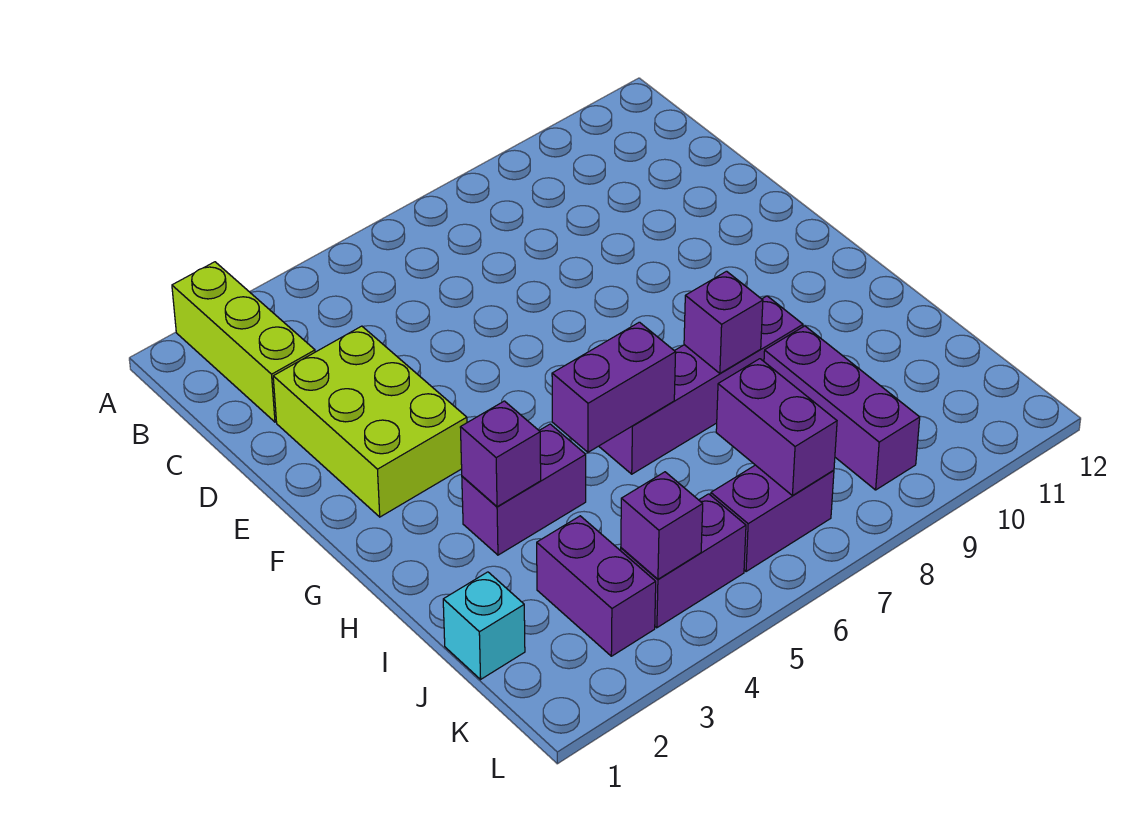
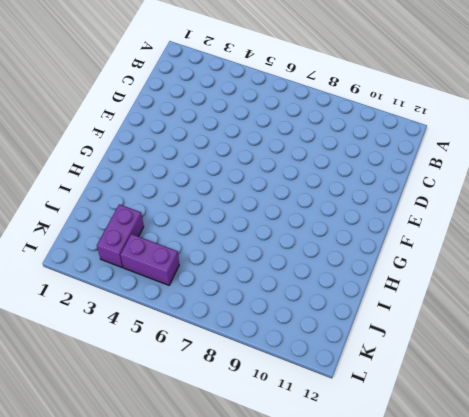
none -> lime brick A2:C2 level 1
none -> lime brick D2:F3 level 1
none -> purple brick H3:H4 level 1

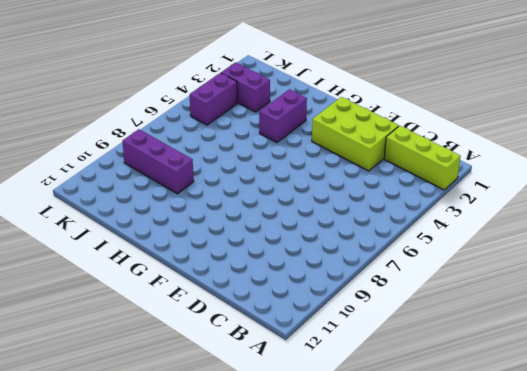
none -> purple brick H6:H9 level 1
none -> cyan brick J1 level 1
none -> purple brick K6:K7 level 1

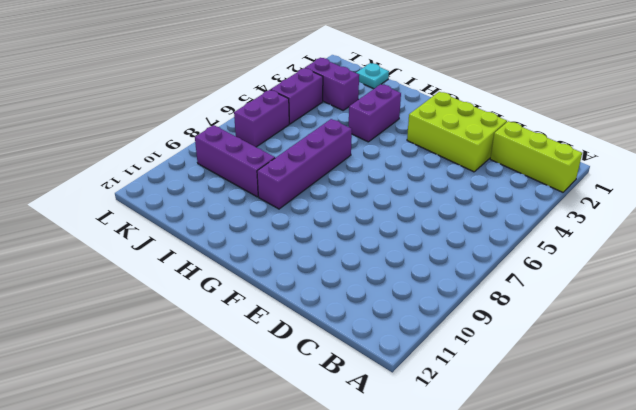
cyan plate J1 level 1 -> cyan brick J1 level 1
none -> purple brick H3 level 2
none -> purple brick H5:H6 level 2
none -> purple brick H8 level 2

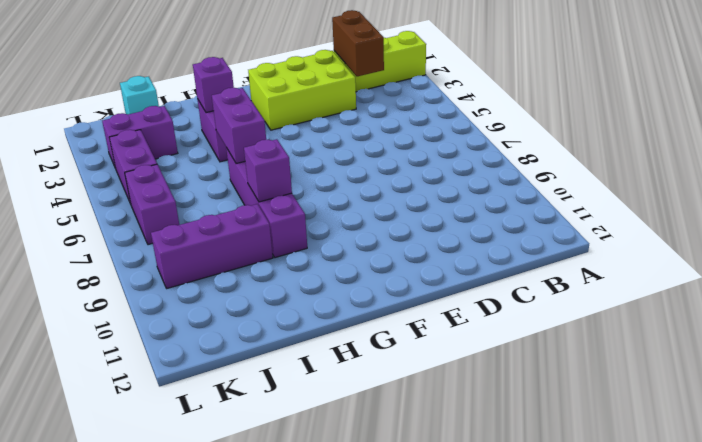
brown brick C2:C3 level 2 -> none
none -> purple brick J7:K7 level 2
none -> purple brick K4 level 2

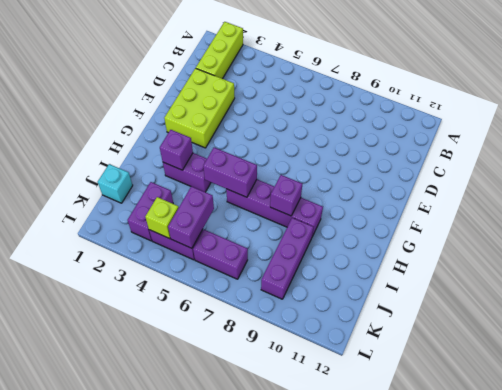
purple brick J5:K5 level 2 -> purple brick J7:K7 level 2
lime brick K4 level 2 -> purple brick K4 level 2

